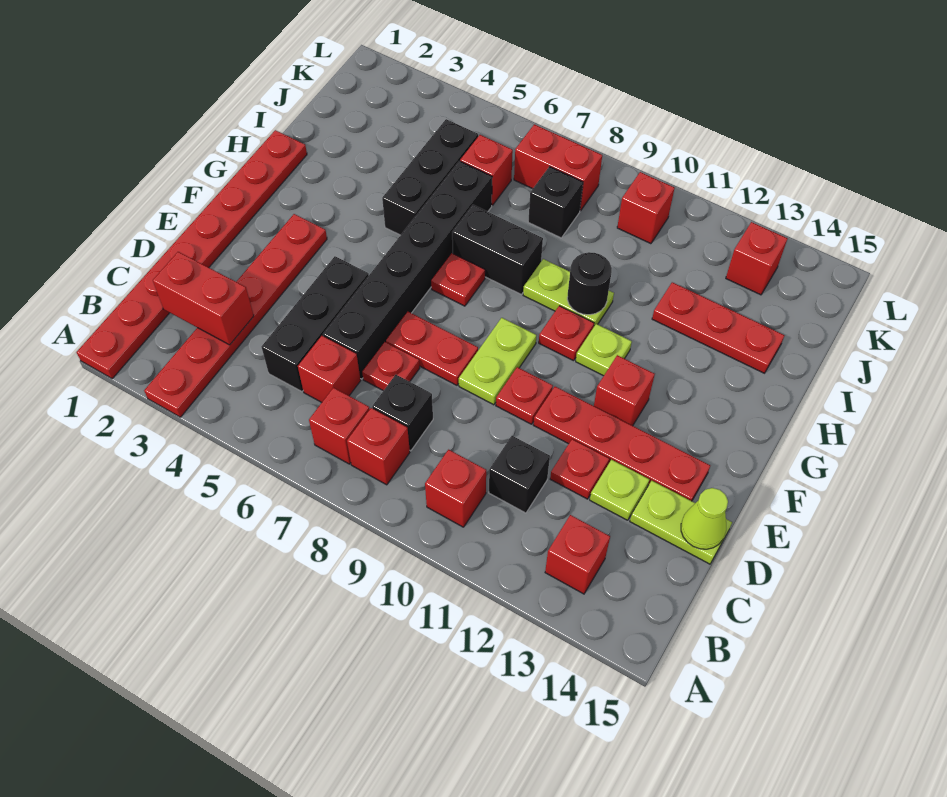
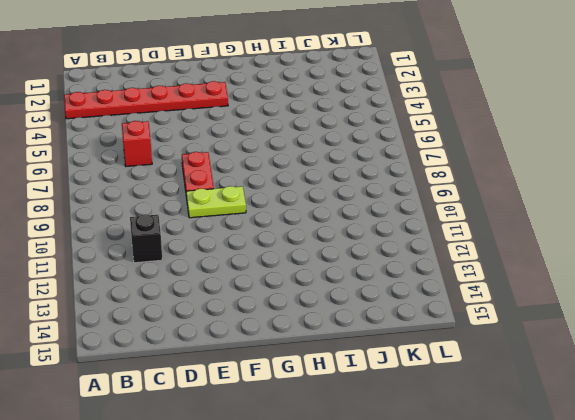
none -> red plate A1:H1 level 1
none -> red brick B7 level 1
none -> red brick B8 level 1
none -> red brick B10 level 1

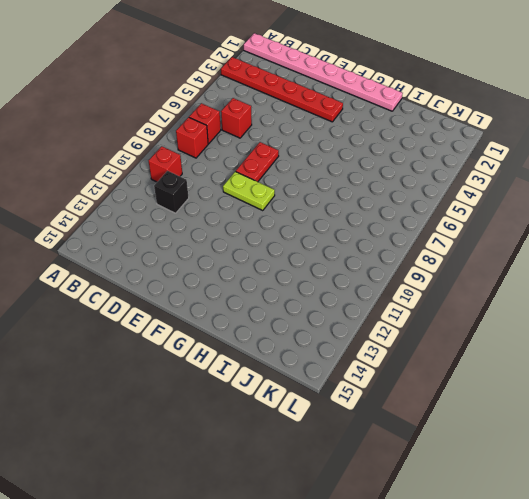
pink plate A1:H1 level 1 -> red plate A1:H1 level 1
none -> red brick B13 level 1
none -> black brick C5:E5 level 1
none -> black brick C8 level 1
none -> black brick D6:I6 level 1

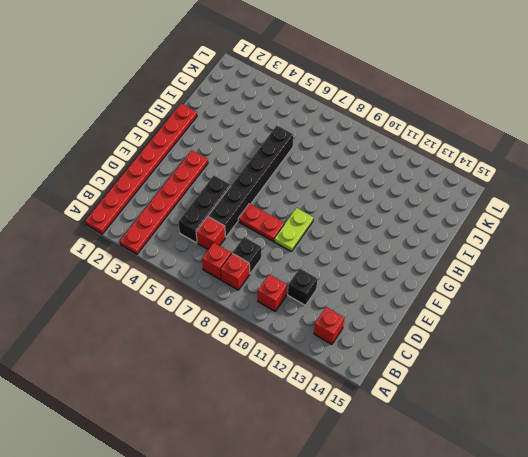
none -> red plate D7 level 1
none -> red plate D12 level 1
none -> lime plate D13 level 1
none -> lime plate D14:D15 level 1

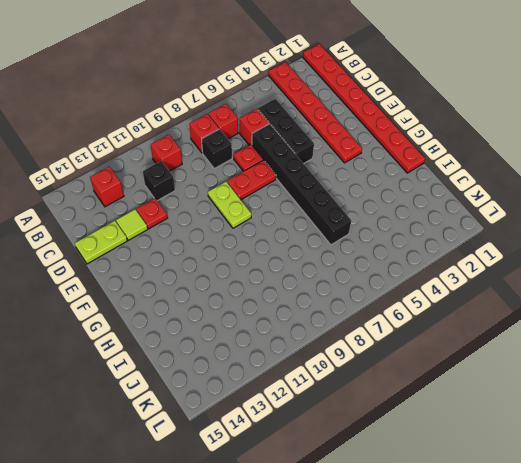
lime tile D13 level 1 -> lime plate D13 level 1
none -> red plate E10 level 1
none -> red plate E11:E14 level 1
none -> red brick F12 level 1
none -> red plate G7 level 1

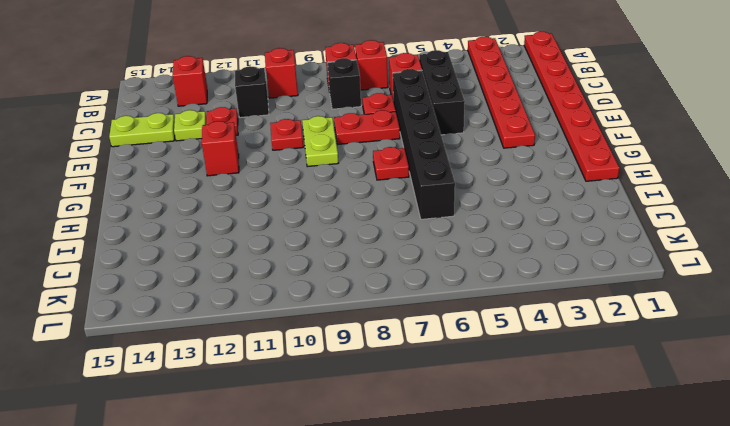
none -> red plate E11:E14 level 1
none -> red plate G10 level 1
none -> lime plate G11 level 1
none -> black brick H5:J5 level 1

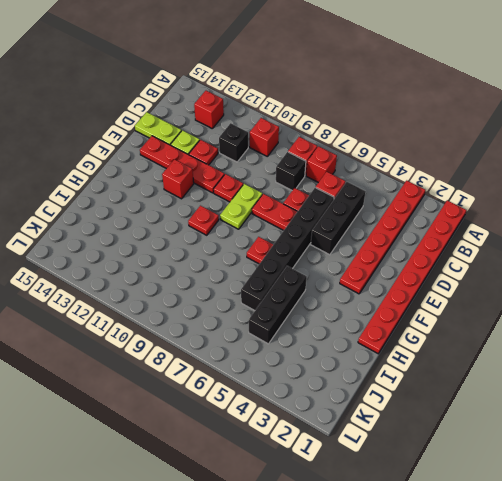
none -> lime plate G11 level 1
none -> black brick H7:H8 level 1
none -> lime plate H9:H10 level 1
none -> red plate I12:I14 level 1

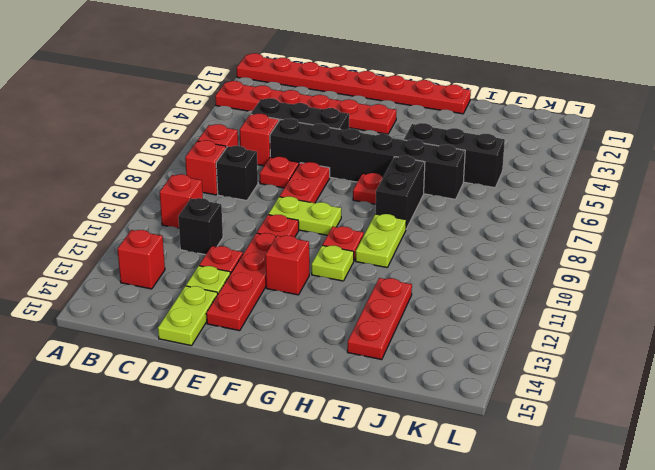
none -> red brick J6 level 1
none -> black brick J8 level 1
none -> red brick K7:K8 level 1
none -> red brick K10 level 1

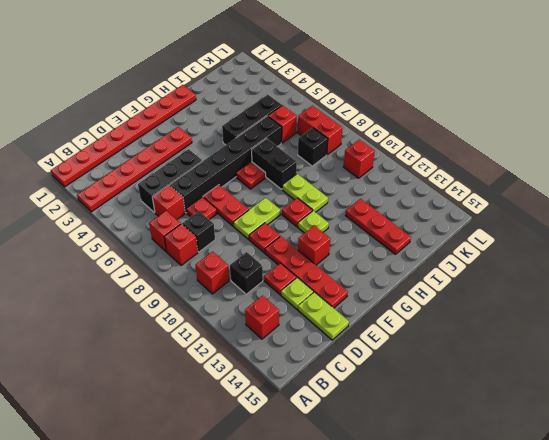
none -> red brick K13 level 1
none -> red brick C2:C3 level 2
none -> lime cone D15 level 2
none -> black round brick H10 level 2

